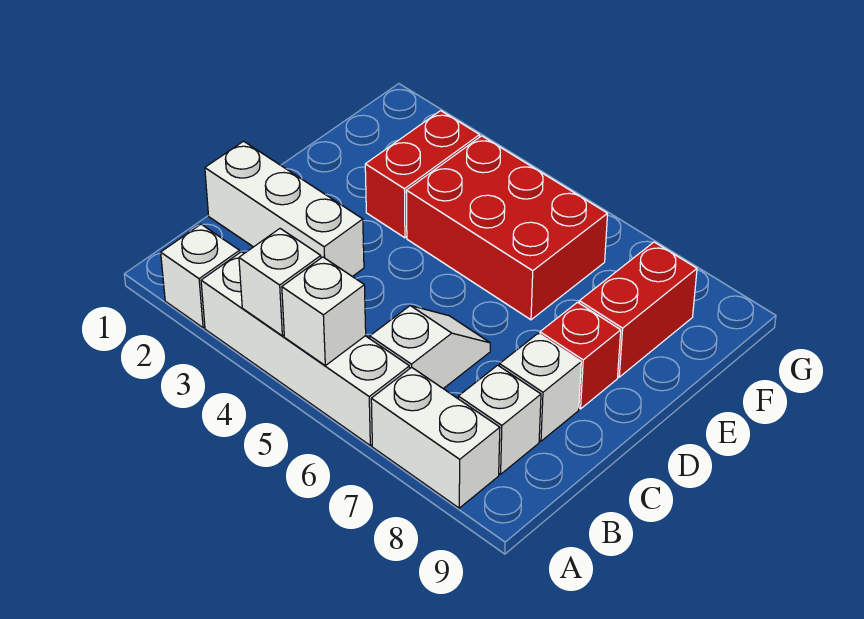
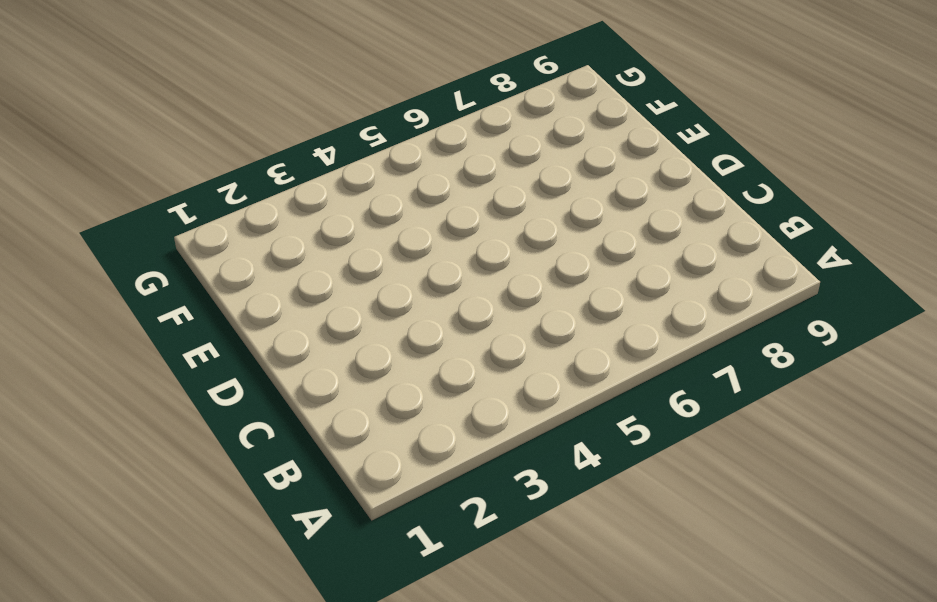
none -> white brick A2 level 1
none -> white brick A3:A6 level 1
none -> white brick A7:A8 level 1

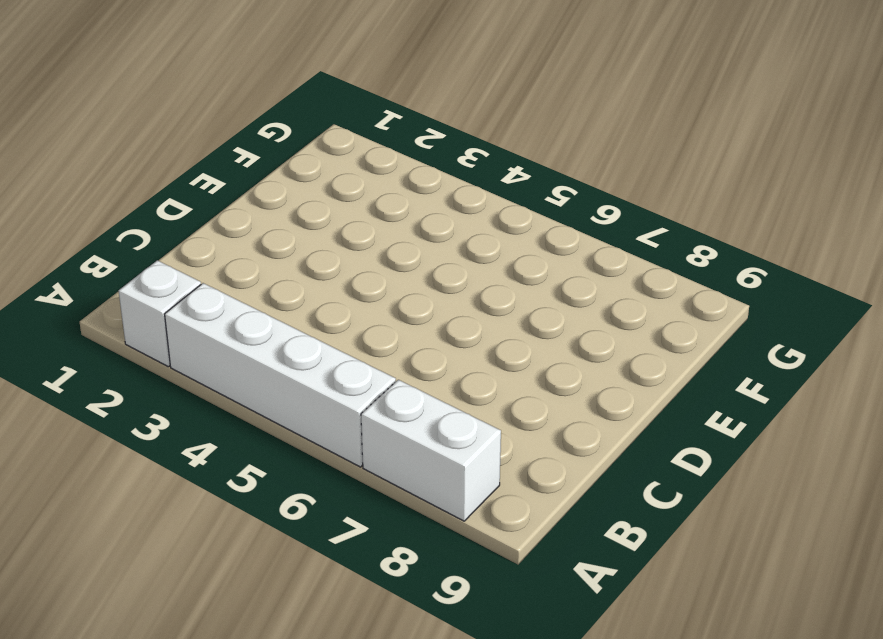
none -> white slope B6:C6 level 1 top B
none -> white brick B8 level 1
none -> white brick C1:C3 level 1

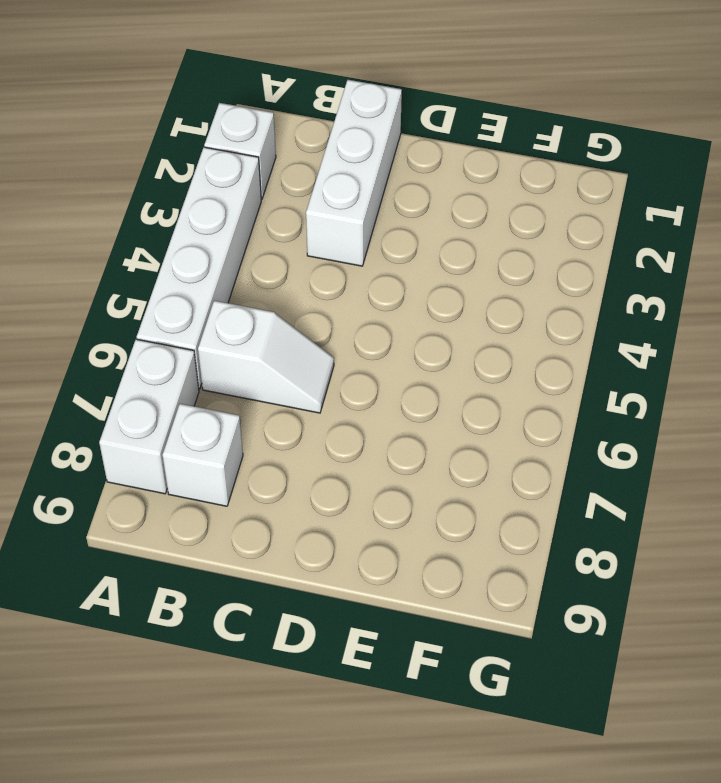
none -> white brick C8 level 1
none -> red brick D8 level 1
none -> red brick E3:F3 level 1

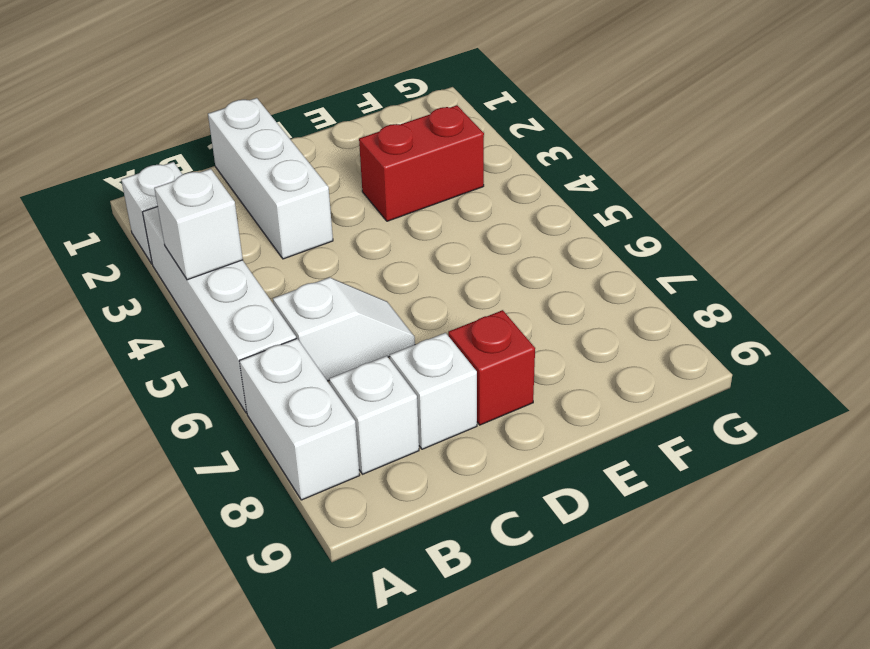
none -> red brick E4:F6 level 1
none -> red brick E8:F8 level 1
none -> white brick A5 level 2

